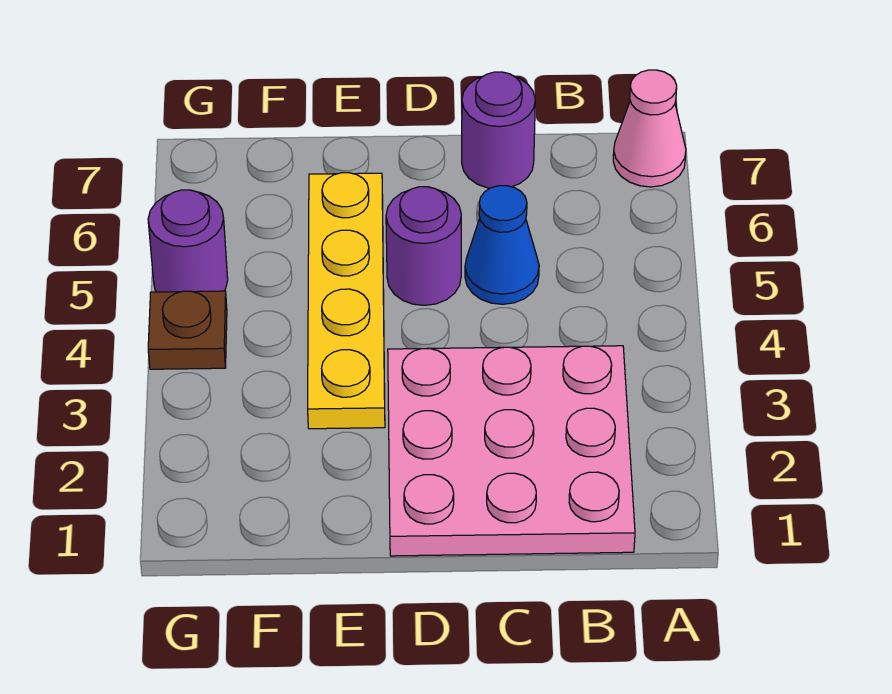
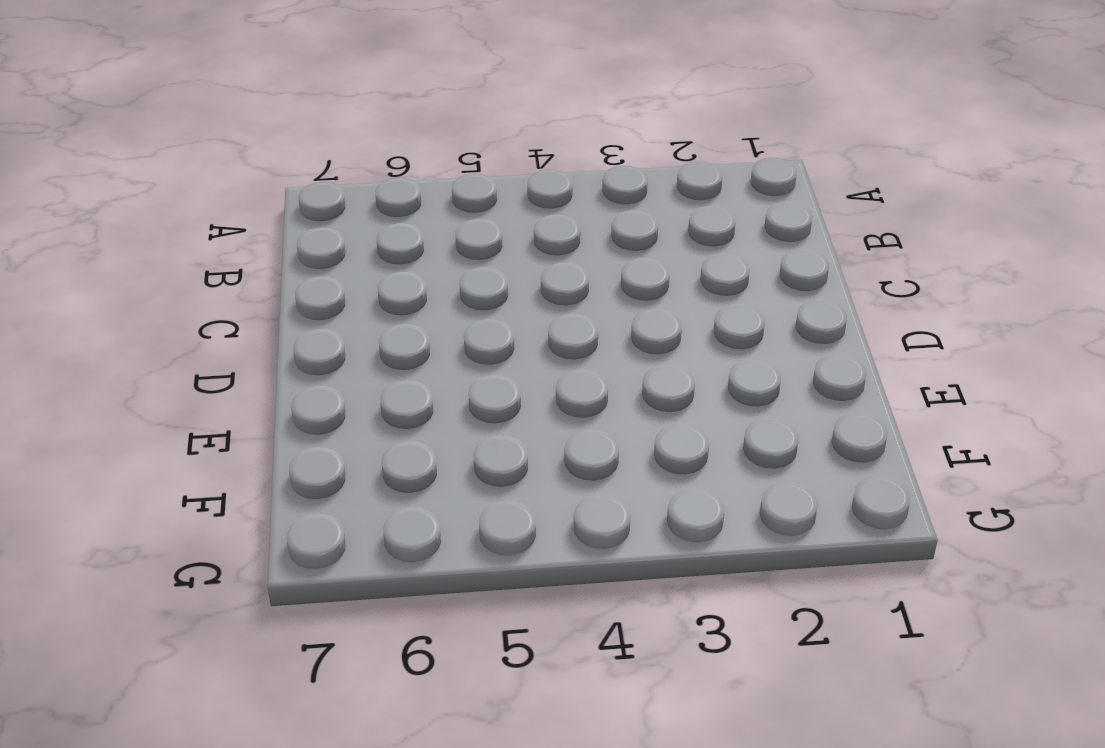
none -> pink cone A7 level 1
none -> pink plate B1:D3 level 1

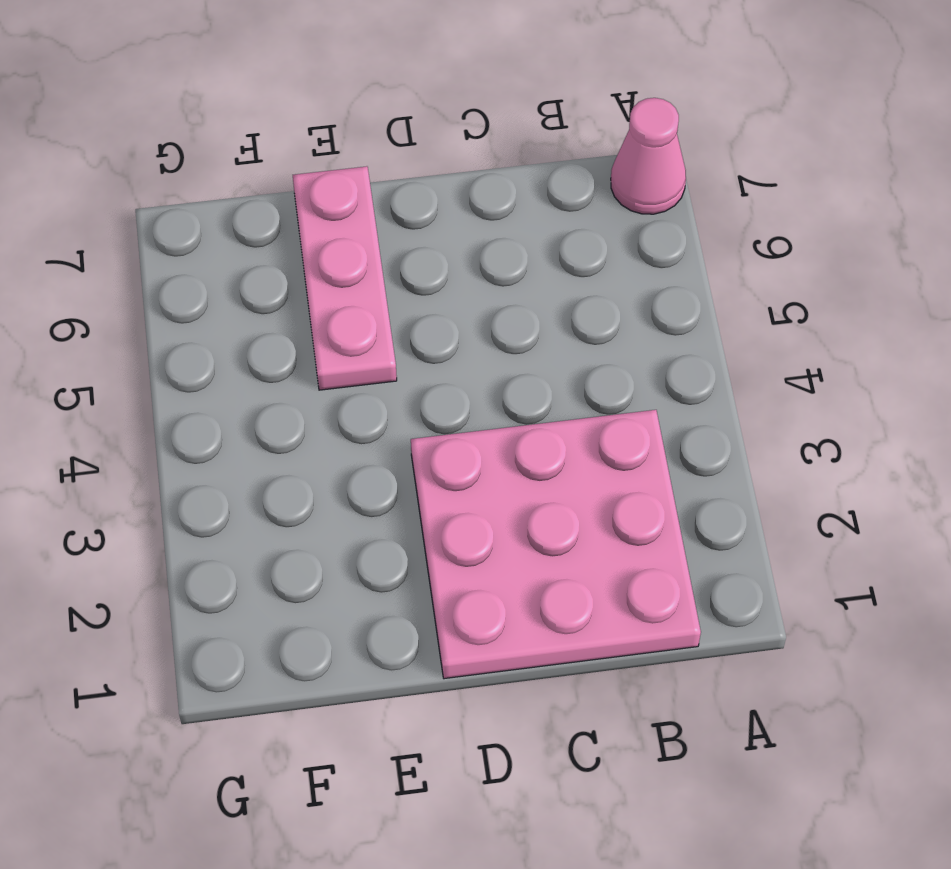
pink plate E5:E7 level 1 -> yellow plate E3:E6 level 1
none -> blue cone C5 level 1
none -> purple round brick C7 level 1

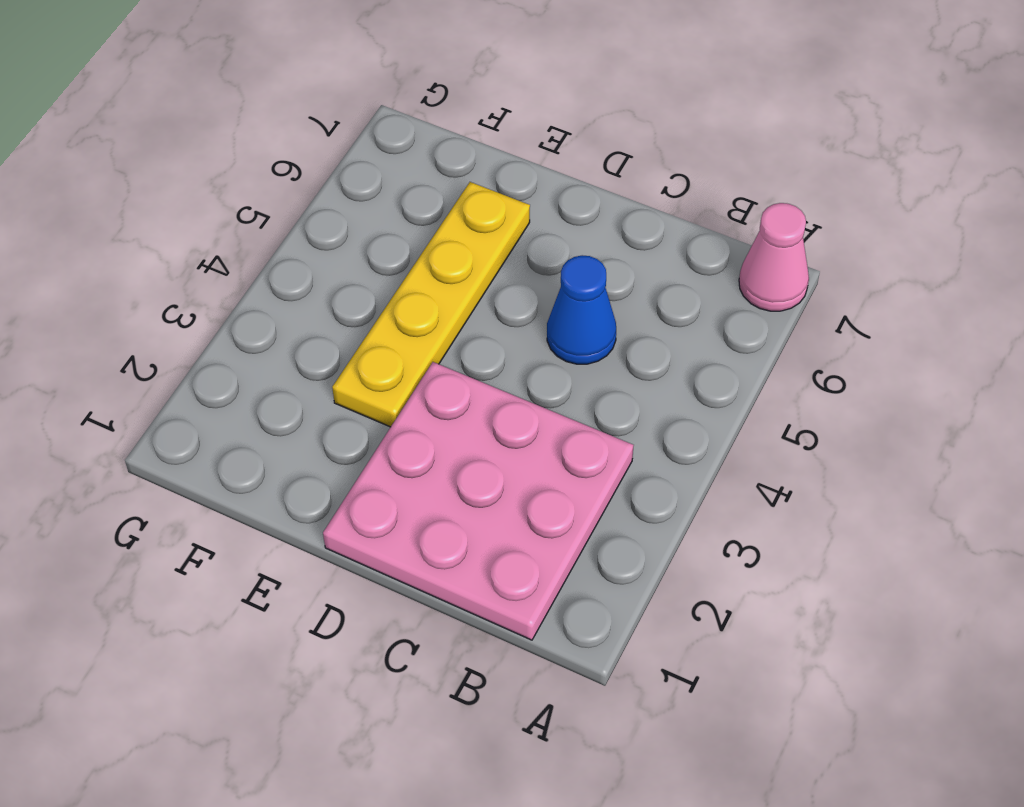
none -> purple round brick C7 level 1
none -> purple round brick D5 level 1

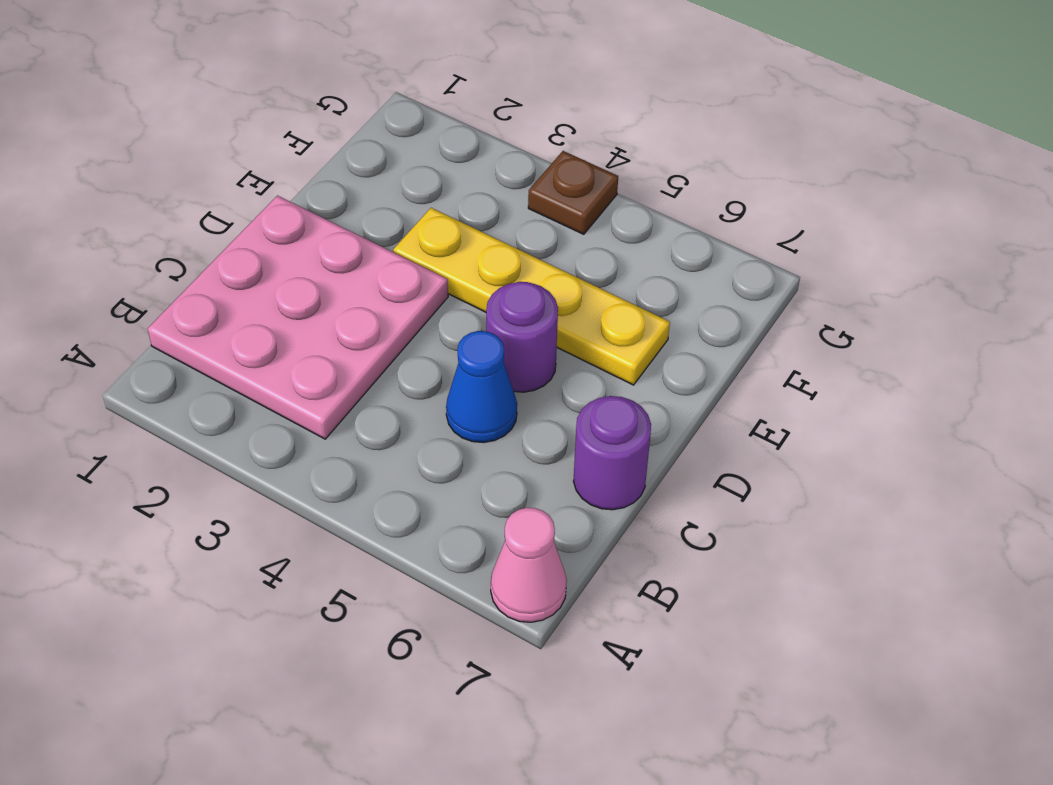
none -> purple round brick G5 level 1

